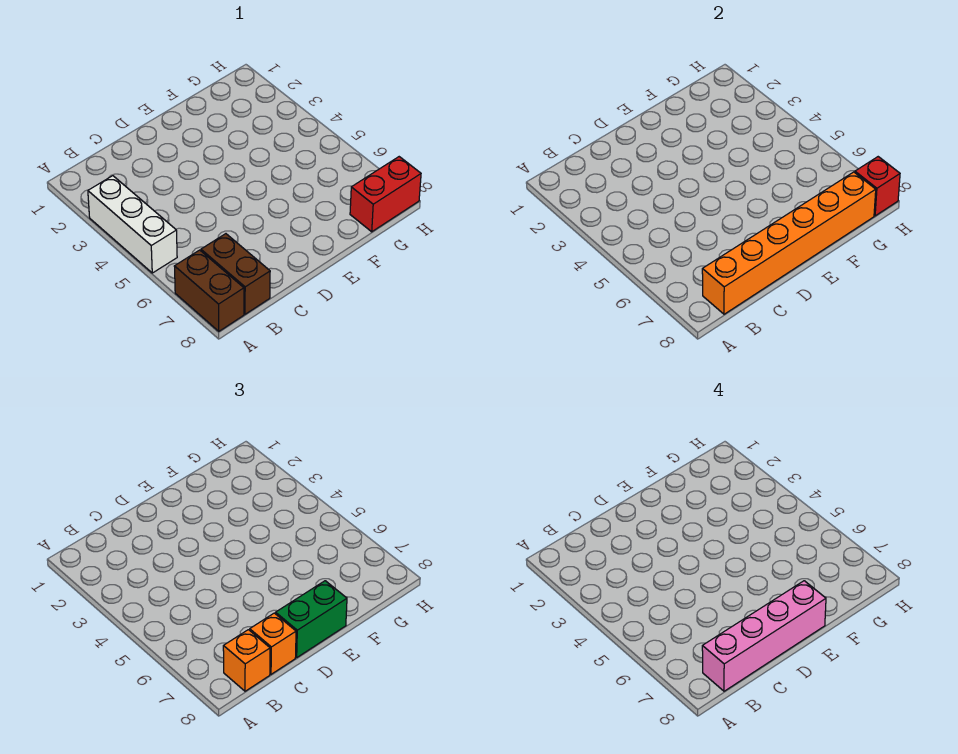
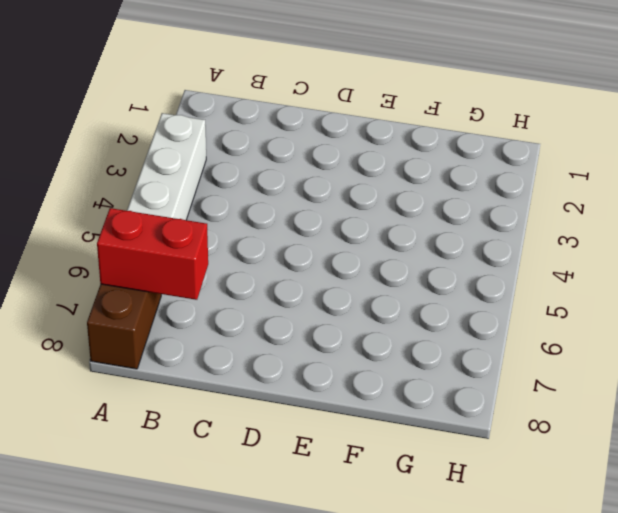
red brick A7:B7 level 2 -> red brick G8:H8 level 1
none -> brown brick B7:B8 level 1
none -> orange brick B8:G8 level 2

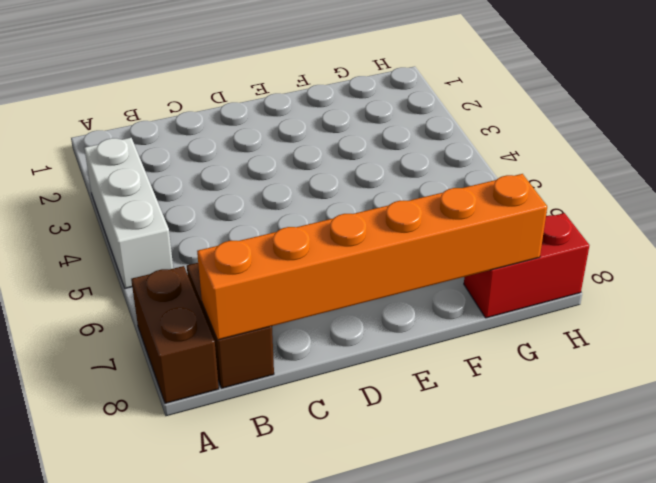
none -> red brick H8 level 2
none -> orange brick B8 level 3

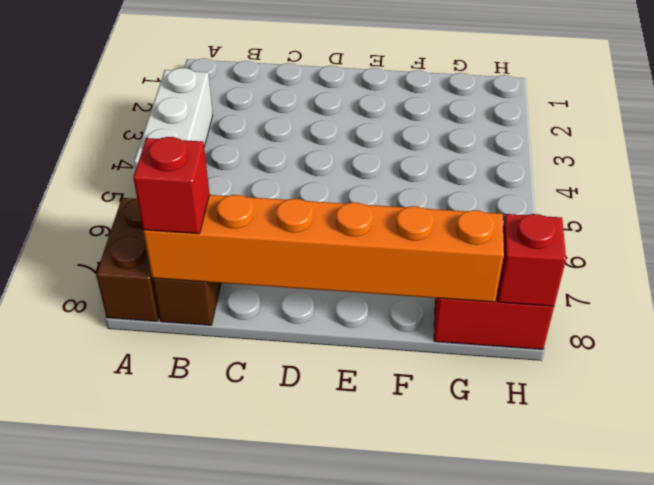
red brick B8 level 3 -> orange brick B8 level 3
none -> orange brick C8 level 3
none -> green brick D8:E8 level 3

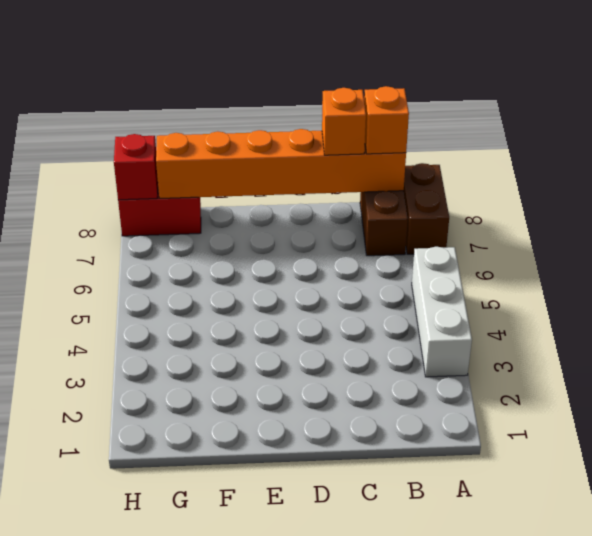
none -> green brick D8:E8 level 3
none -> pink brick B8:E8 level 4

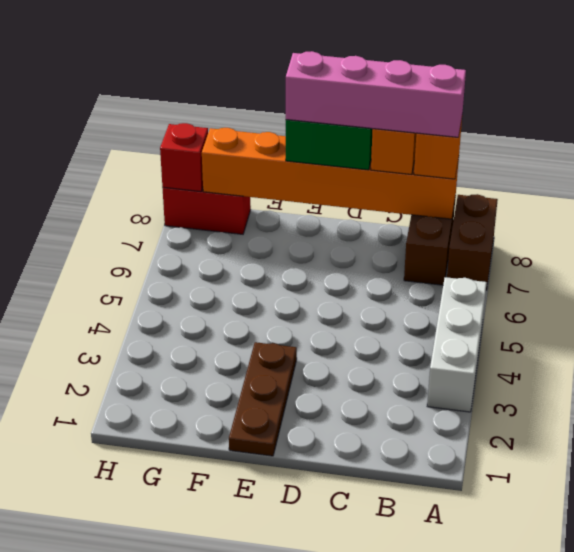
brown plate E1:E3 level 1 -> none

